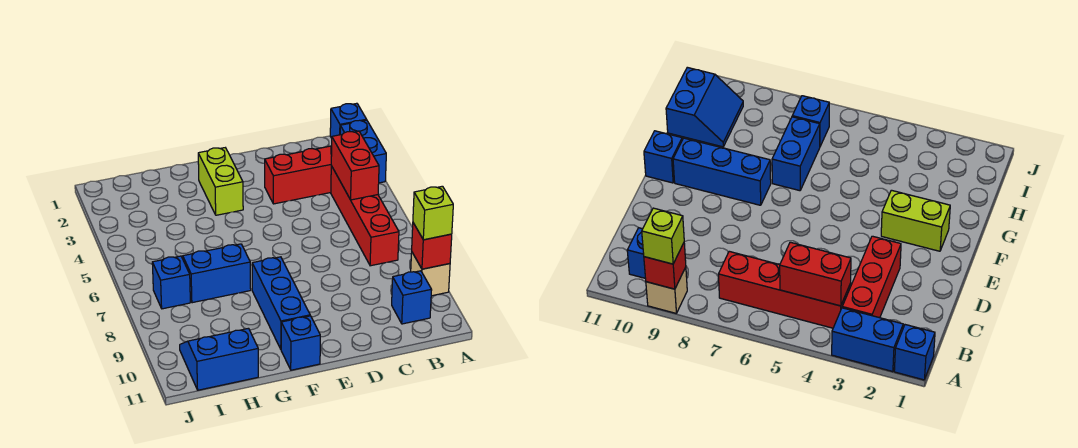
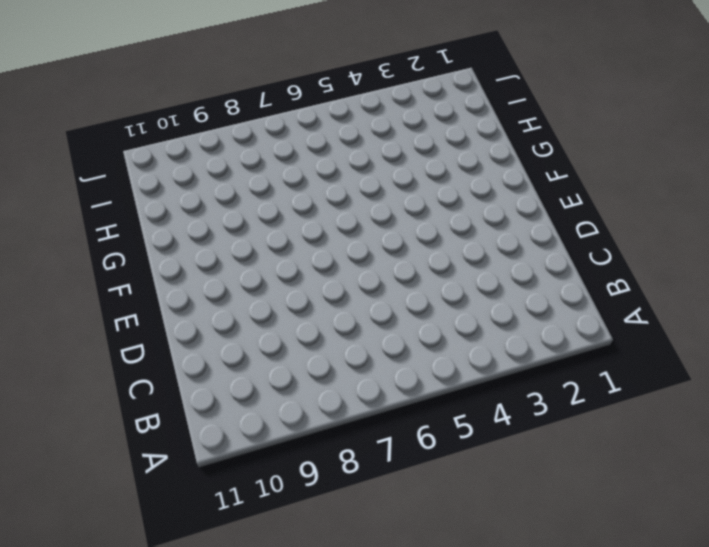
none -> blue brick A1 level 1
none -> blue brick A2:A3 level 1
none -> tan brick A9 level 1

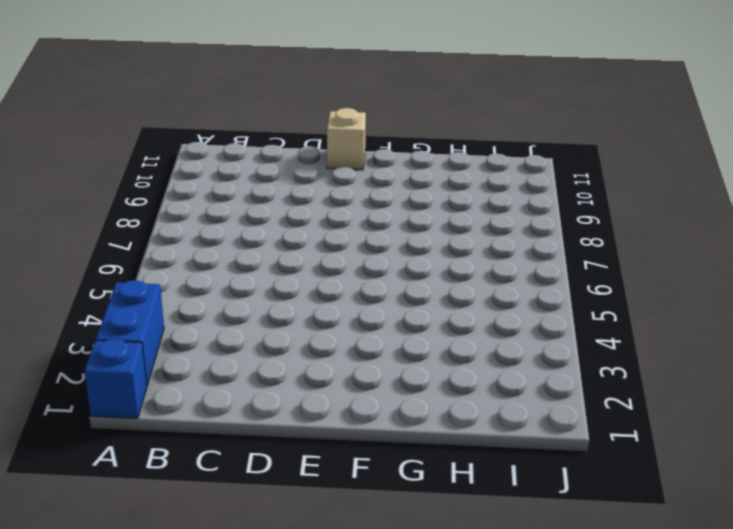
tan brick E11 level 1 -> tan brick A9 level 1
none -> red brick B3:D3 level 1
none -> red brick B4:B7 level 1
none -> blue brick B10 level 1

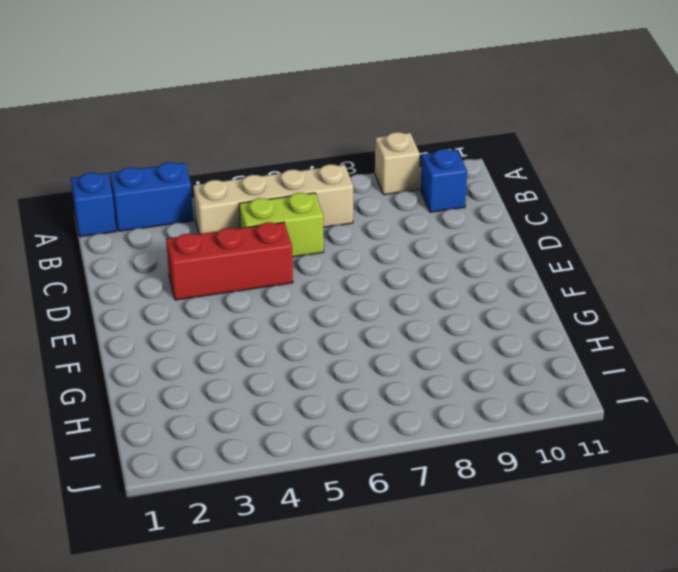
tan brick B4:B7 level 1 -> red brick B4:B7 level 1
lime brick C5:C6 level 1 -> lime brick F2:F3 level 1
red brick D3:D5 level 1 -> red brick B3:D3 level 1
none -> blue brick F8:F10 level 1
none -> blue brick F11 level 1
none -> blue brick G7:H7 level 1

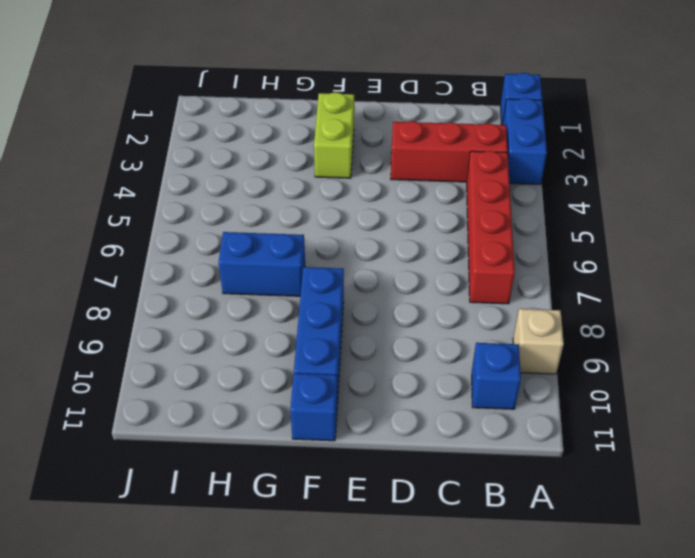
none -> blue slope H10:I11 level 1 top 11
none -> blue brick I7 level 1
none -> red brick A9 level 2

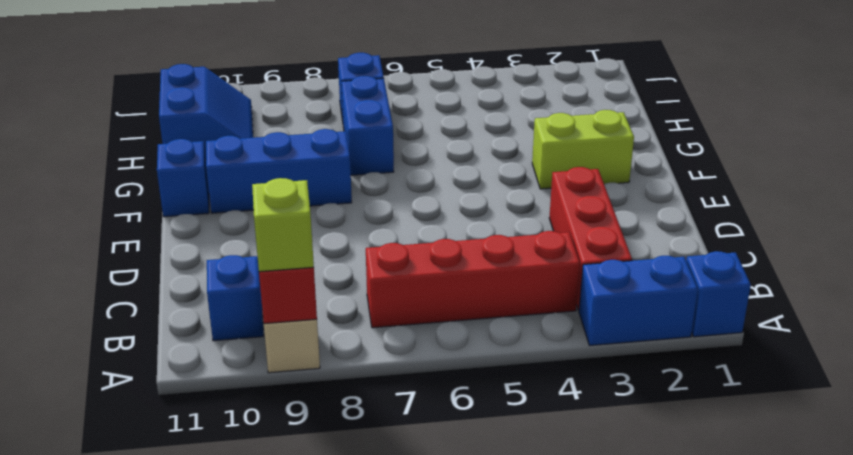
none -> red brick B4:B5 level 2

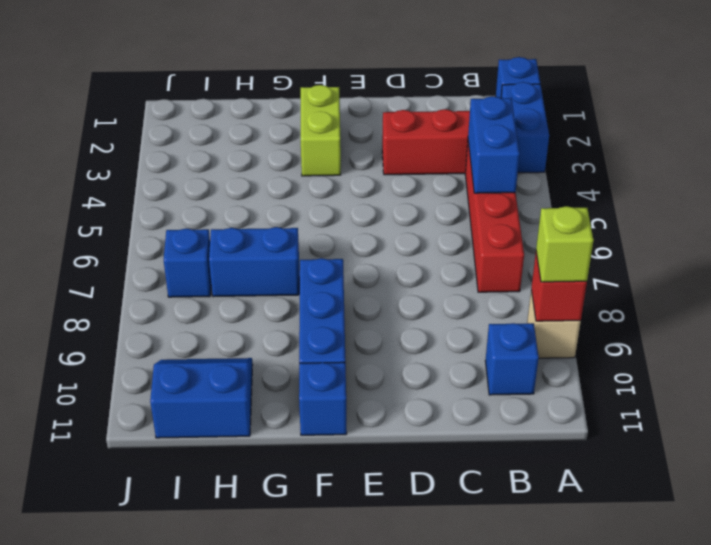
blue brick B4:B5 level 2 -> red brick B4:B5 level 2

